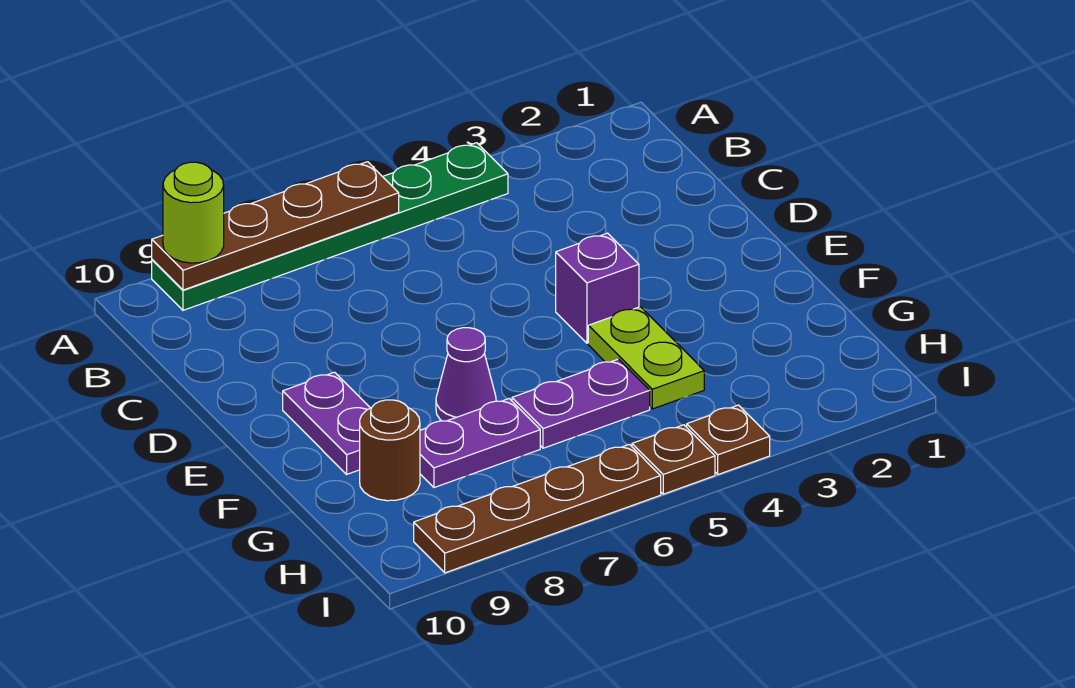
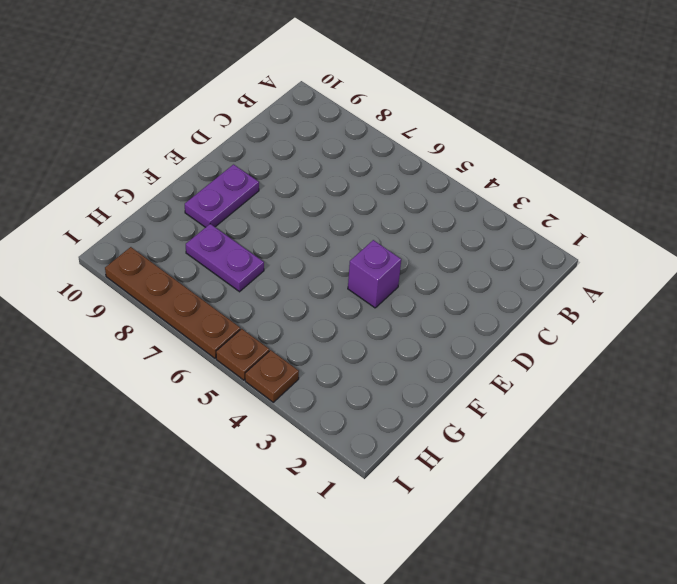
none -> green plate A4:A9 level 1
none -> lime plate F4:G4 level 1
none -> purple cone F7 level 1

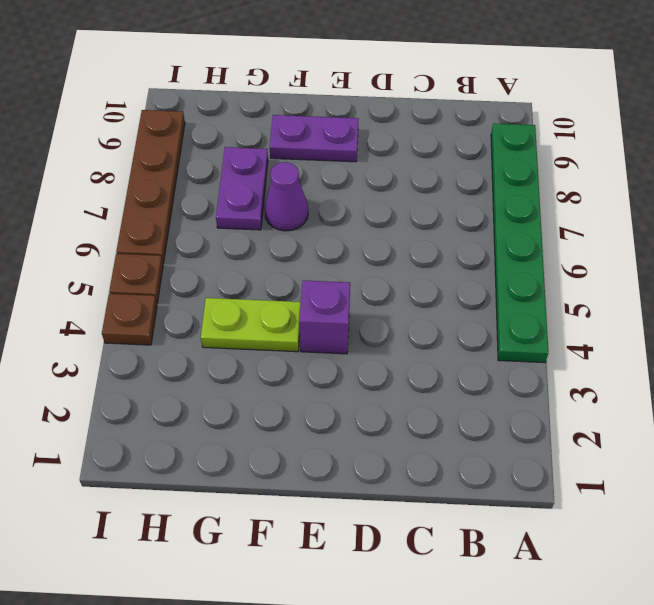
none -> purple plate G5:G6 level 1
none -> brown round brick G9 level 1
none -> brown plate A6:A9 level 2

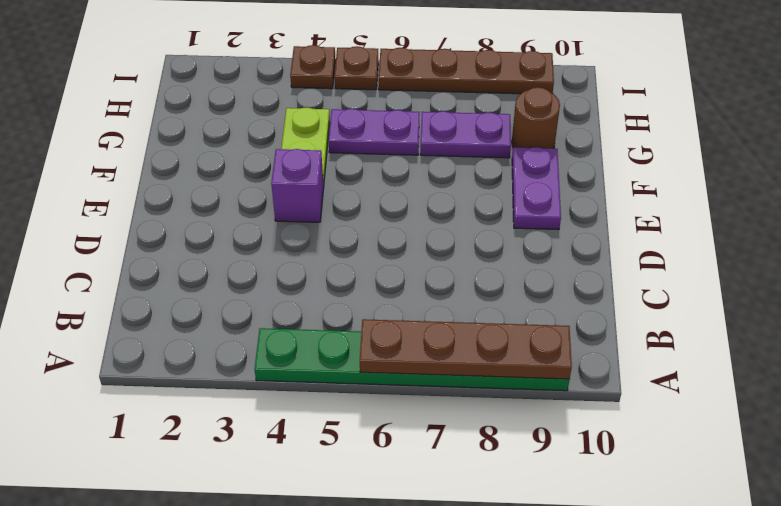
none -> purple cone F7 level 1
none -> lime round brick A9 level 3

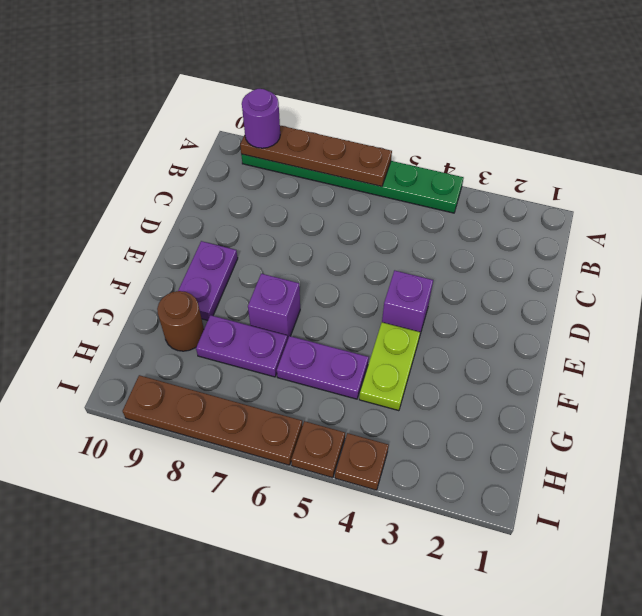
purple round brick A9 level 3 -> lime round brick A9 level 3
purple brick F7 level 1 -> purple cone F7 level 1

